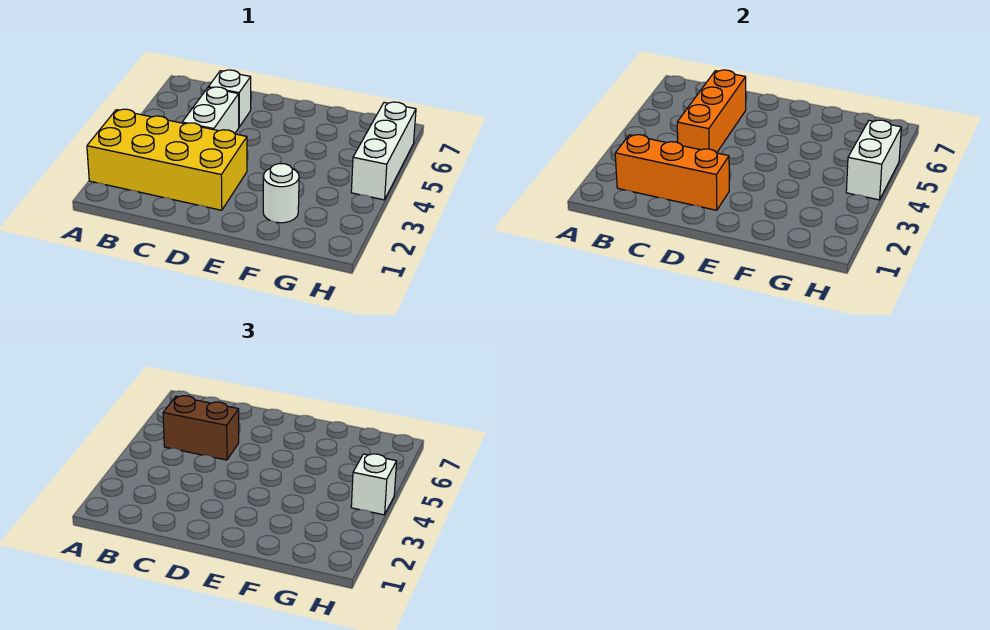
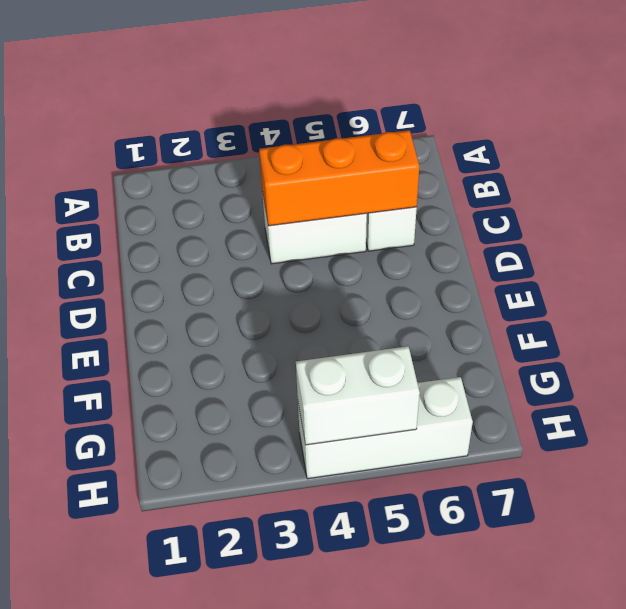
none -> yellow brick A2:D3 level 1
none -> white round brick F2 level 1

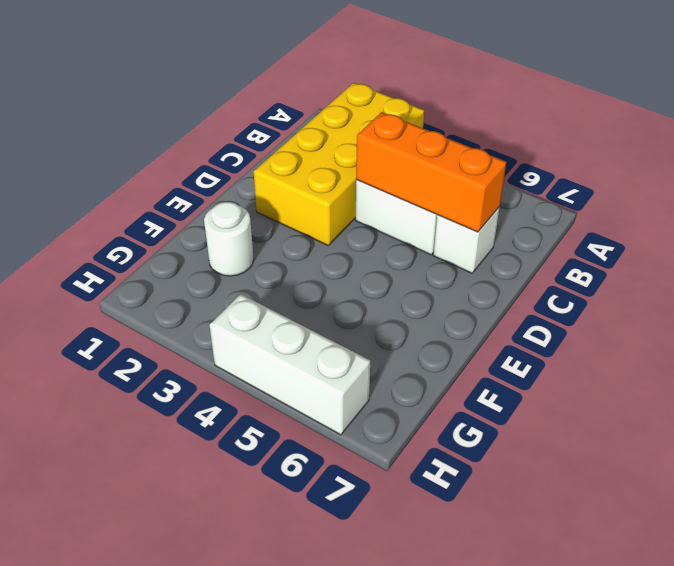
none -> orange brick B2:D2 level 2
none -> white brick H4:H5 level 2

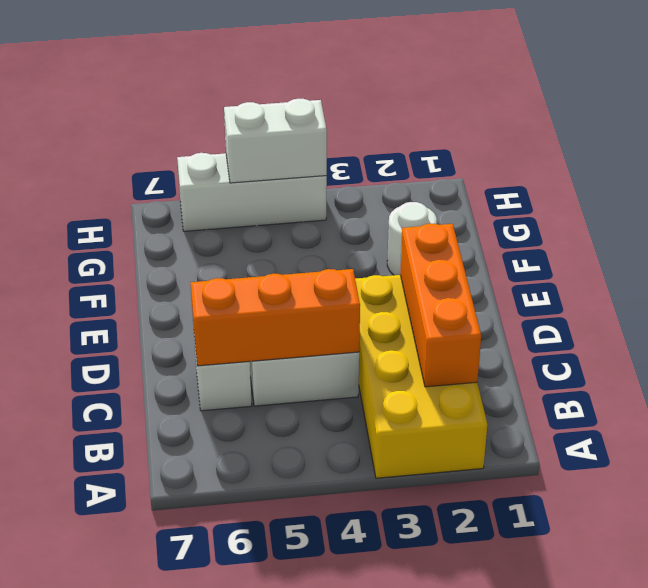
none -> brown brick B5:C5 level 3
none -> white brick H4 level 3

